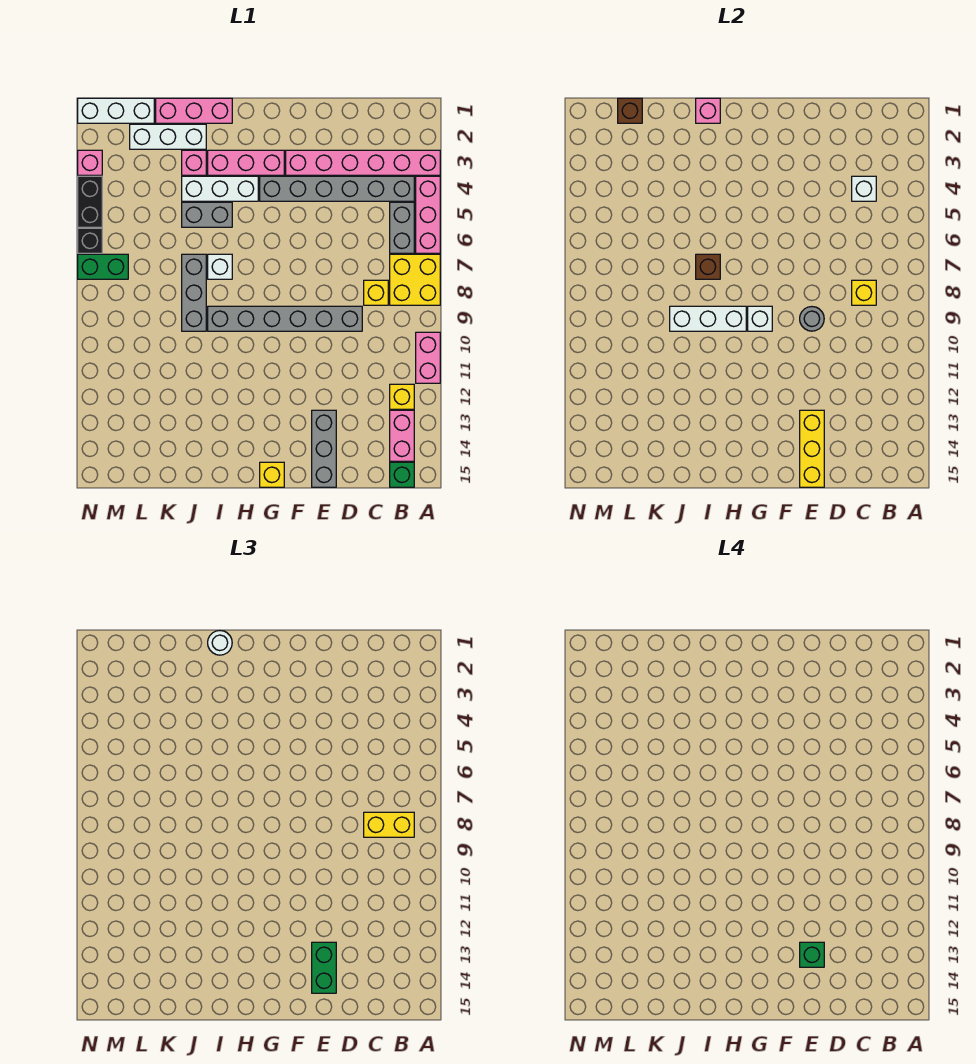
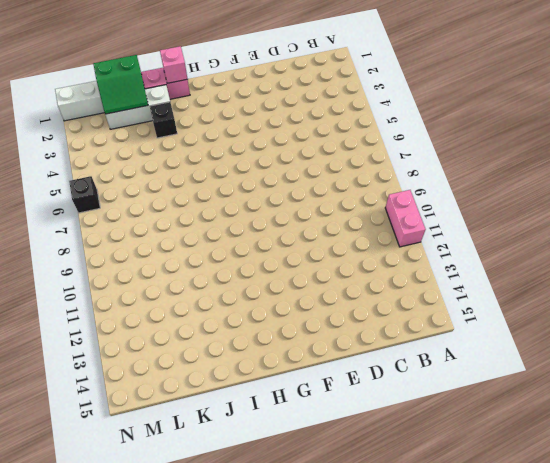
black brick J3 level 1 -> pink brick J3 level 1
green slope K1:L2 level 2 top 1 -> brown brick L1 level 2
none -> pink brick A3:F3 level 1
none -> pink brick A4:A6 level 1
none -> yellow brick A7:B8 level 1
none -> grey brick B4:G4 level 1

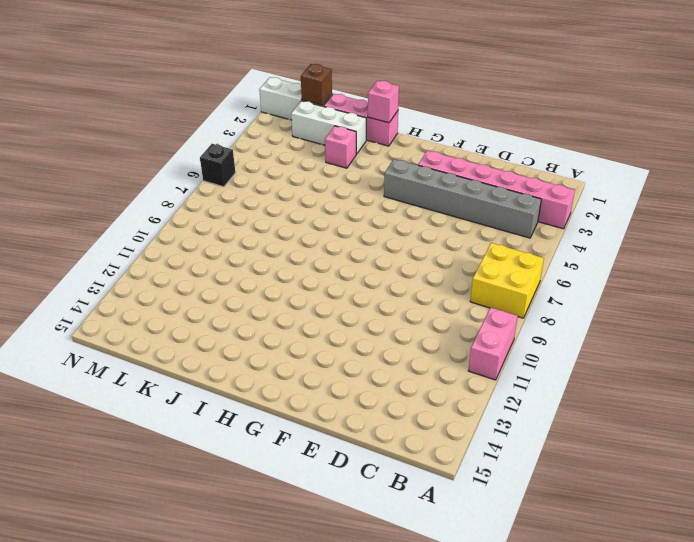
none -> pink brick A4:A6 level 1
none -> grey brick B5:B6 level 1
none -> yellow brick B12 level 1
none -> pink brick B13:B14 level 1

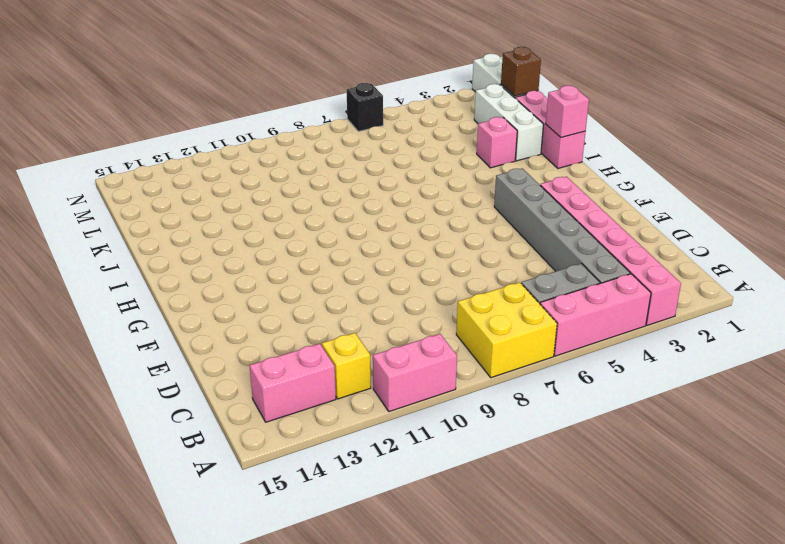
none -> green brick B15 level 1
none -> yellow brick C8 level 1
none -> grey brick D9:I9 level 1
none -> grey brick E13:E15 level 1

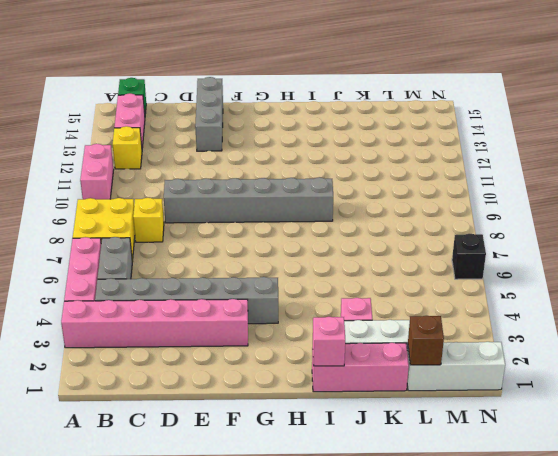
none -> pink brick G3:I3 level 1
none -> yellow brick G15 level 1
none -> white brick H4:J4 level 1
none -> grey brick I5:J5 level 1

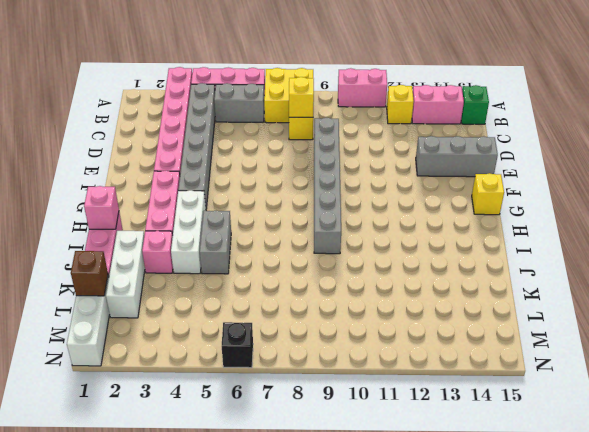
none -> white brick I7 level 1
none -> grey brick J7:J9 level 1
none -> green brick M7:N7 level 1
none -> pink brick N3 level 1

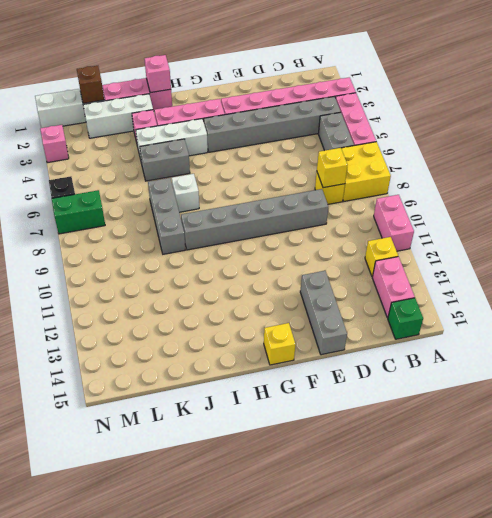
none -> black brick N4:N5 level 1
none -> white brick C4 level 2
none -> grey round brick E9 level 2
none -> yellow brick E13:E15 level 2

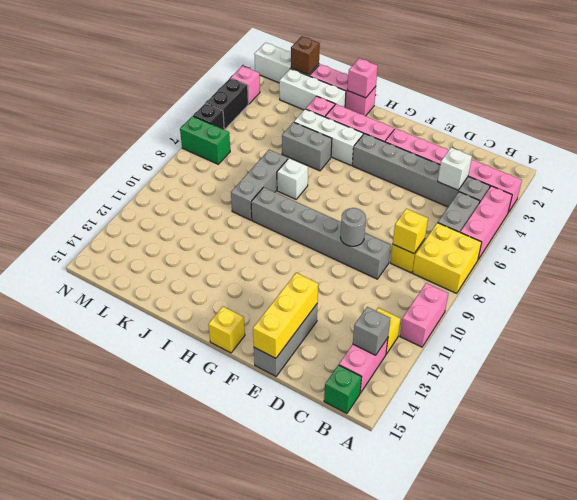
grey brick B13 level 2 -> none
none -> white brick G9 level 2
none -> white brick H9:J9 level 2
none -> brown brick I7 level 2
none -> yellow brick B8:C8 level 3

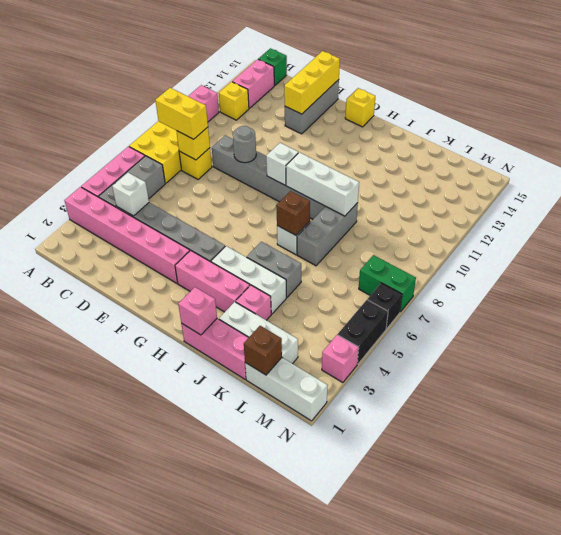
none -> green brick E13:E14 level 3
none -> white round brick I1 level 3
none -> green brick E13 level 4

